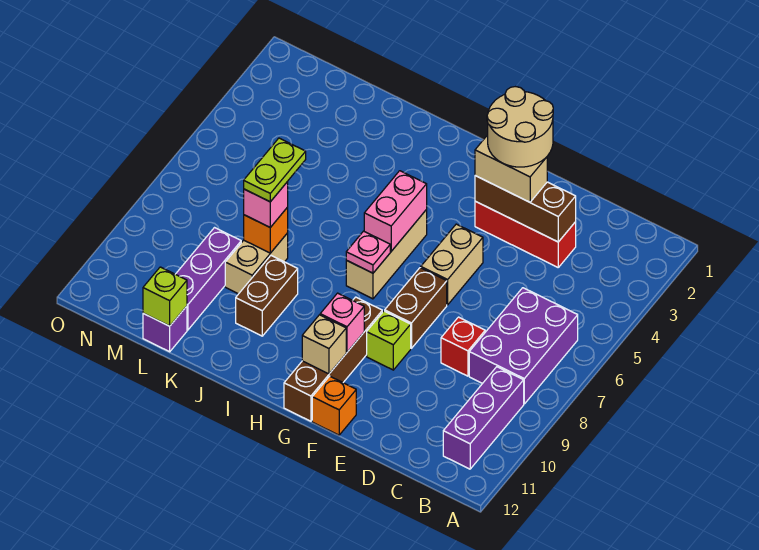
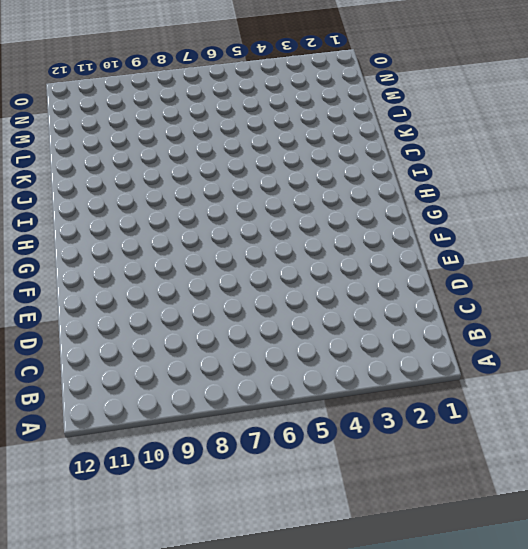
none -> purple brick B6:C8 level 1
none -> purple brick B9:B11 level 1
none -> red brick D3:F3 level 1

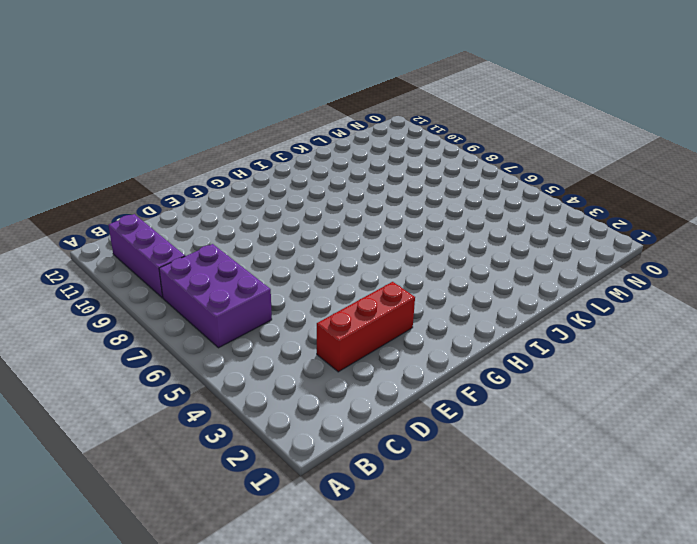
none -> red brick D8 level 1
none -> tan brick F5:F6 level 1
none -> brown brick F7:F8 level 1

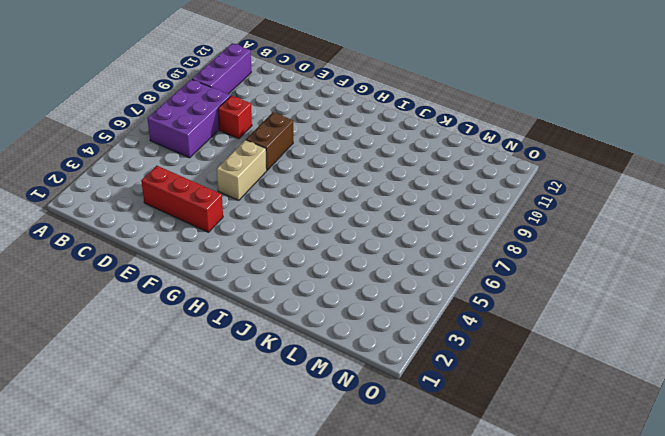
none -> lime brick F9 level 1
none -> orange brick F12 level 1
none -> brown brick G9:G12 level 1

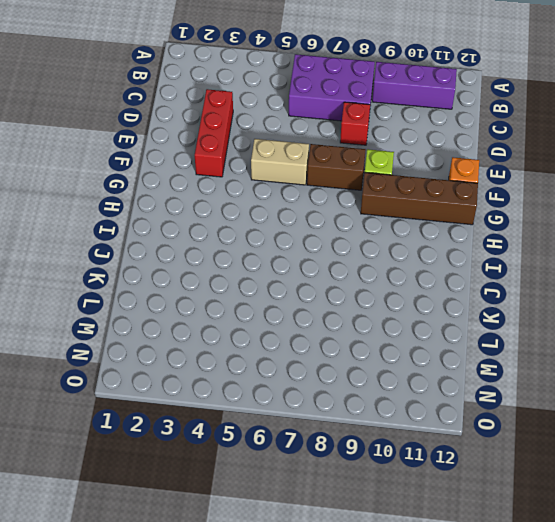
none -> tan brick H5:H7 level 1
none -> brown brick J9:J10 level 1
none -> tan brick K8:K9 level 1

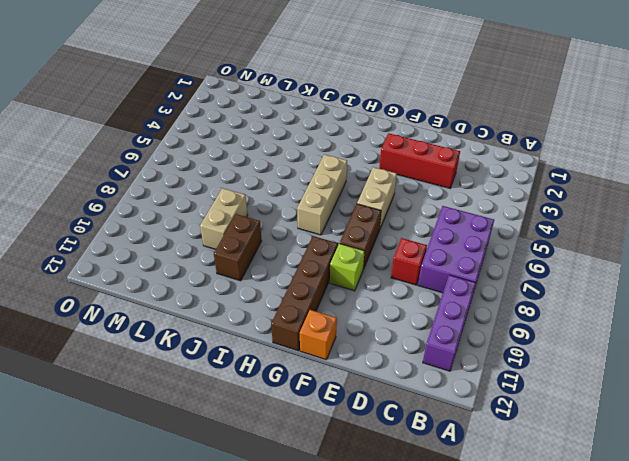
none -> purple brick L9:L11 level 1
none -> purple brick L12 level 1
none -> brown brick D3:F3 level 2

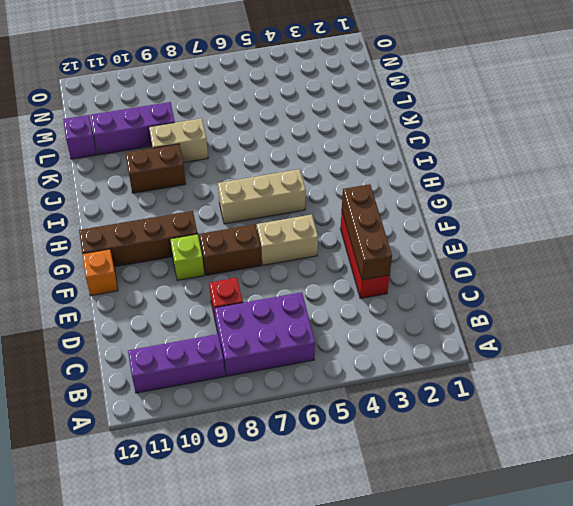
none -> pink brick G10 level 2
none -> tan brick G11 level 2
none -> pink brick H5:H6 level 2

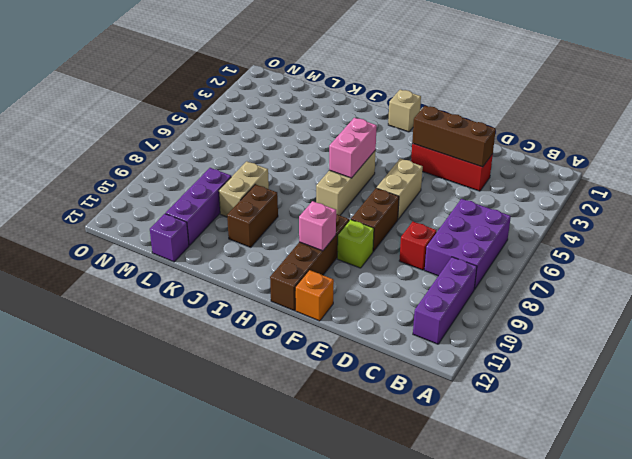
tan brick H1 level 1 -> tan brick G11 level 2
none -> pink plate H7 level 2
none -> orange brick K8 level 2
none -> lime brick L12 level 2

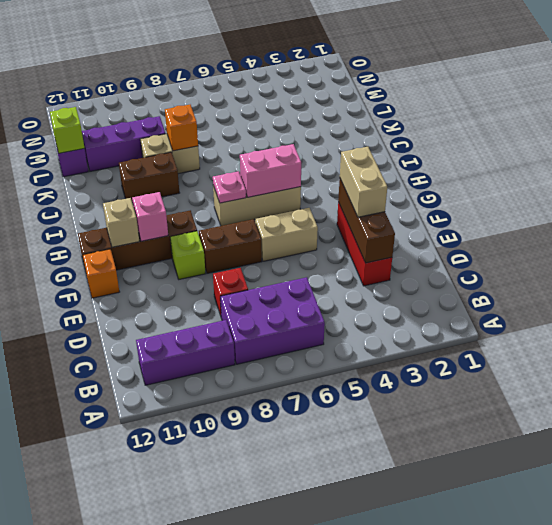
none -> pink brick K8 level 3
none -> tan round brick E2:F3 level 4
none -> lime plate K7:K8 level 4

